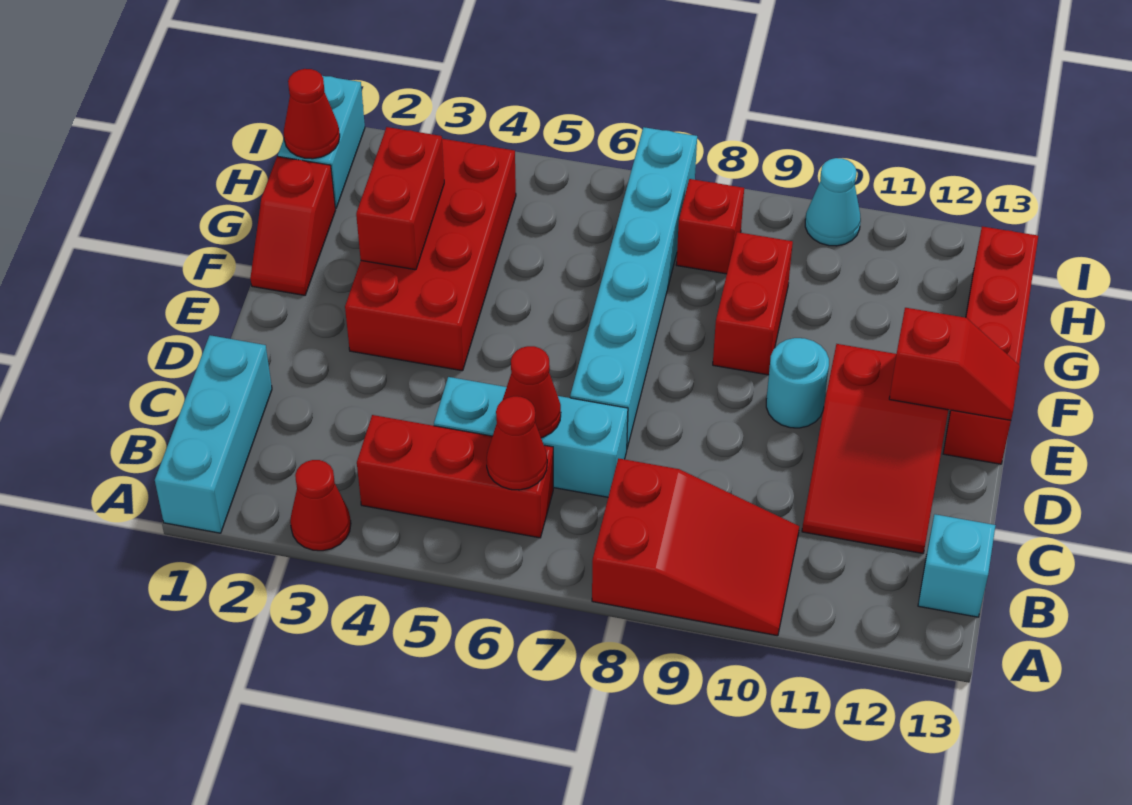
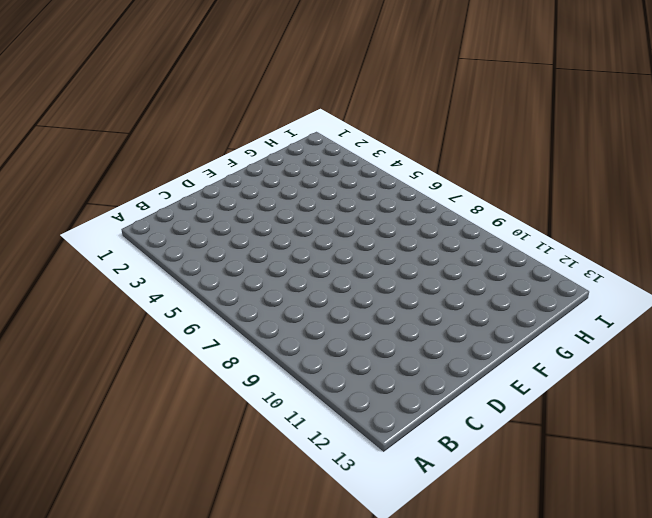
none -> cyan brick A1:C1 level 1
none -> red cone A3 level 1
none -> red slope A8:B10 level 1 top 8

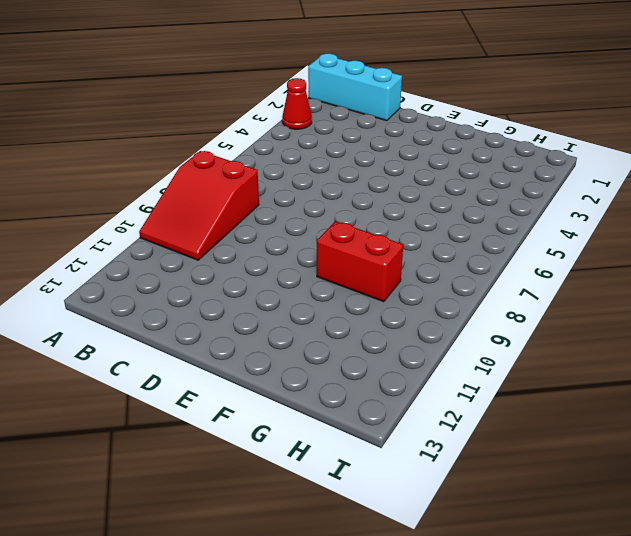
none -> red brick B4:B6 level 1
none -> cyan brick B13 level 1
none -> cyan brick C5:C7 level 1

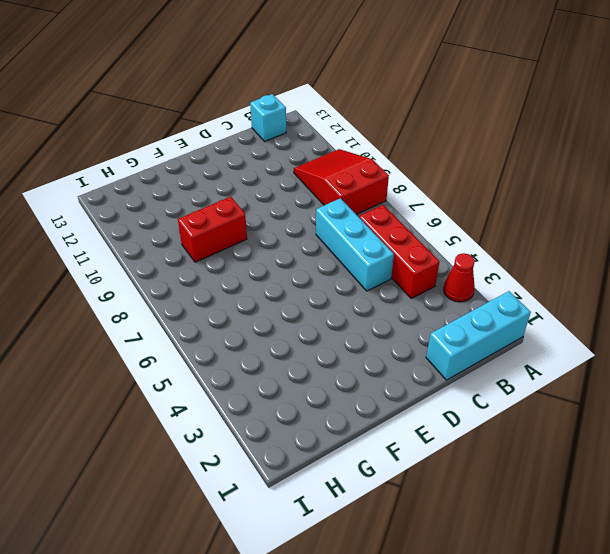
none -> red slope C11:E12 level 1 top E
none -> cyan brick D7:I7 level 1
none -> red brick E3:H4 level 1

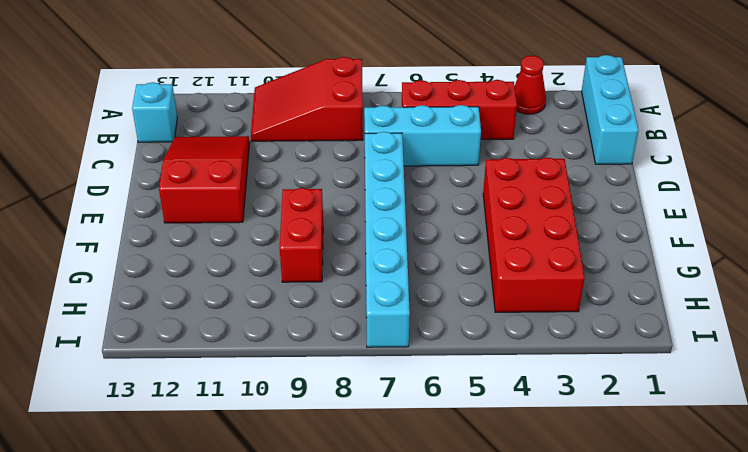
none -> cyan round brick E10 level 1
none -> red brick E13:H13 level 1
none -> red slope F1:G1 level 1 top G

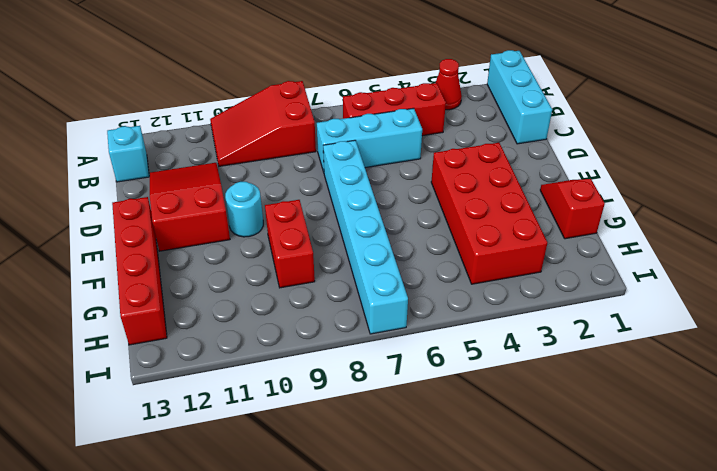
none -> cyan brick H1:I1 level 1
none -> red brick H8 level 1
none -> cyan cone I10 level 1

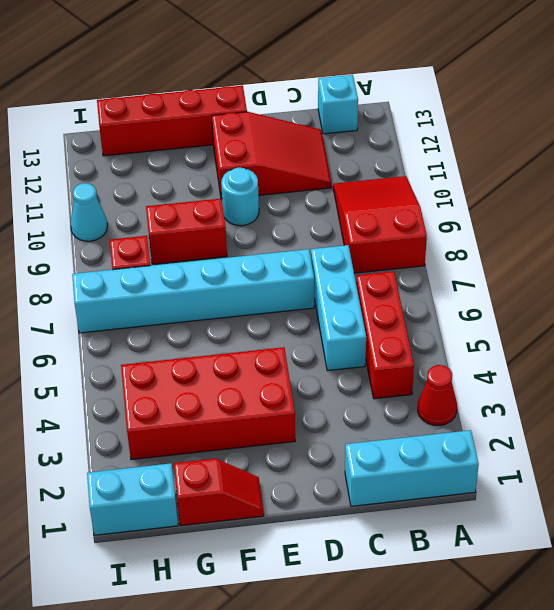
none -> red cone B6 level 2
none -> red cone C6 level 2
none -> red slope E12:E13 level 2 top 12

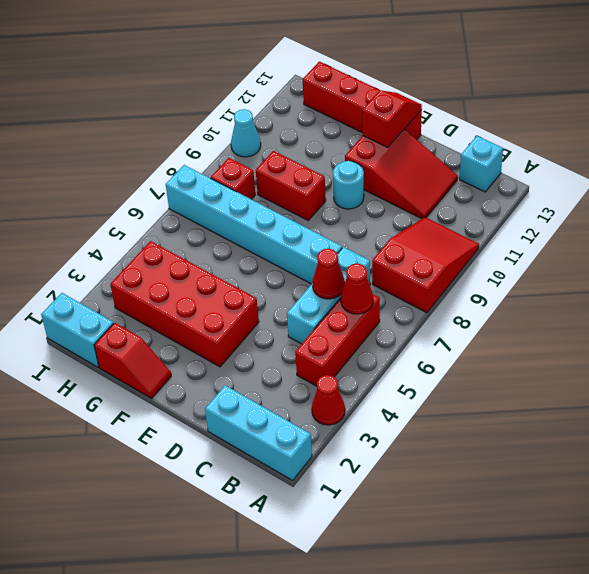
none -> red brick F3:G3 level 2
none -> red cone H1 level 2

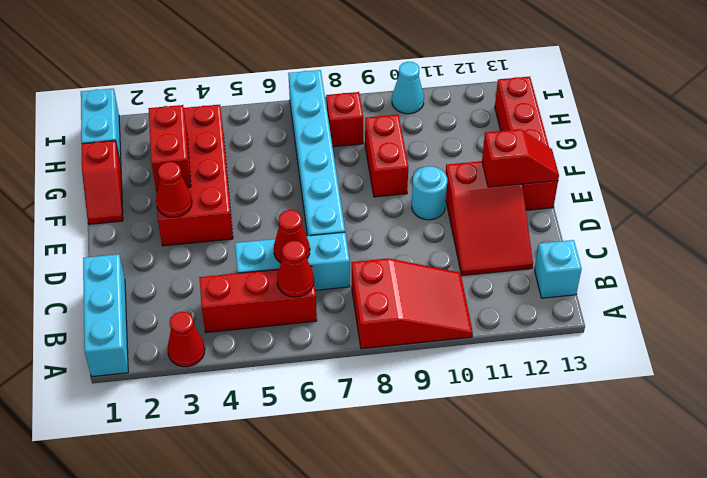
red cone E3 level 2 -> red cone H1 level 2

